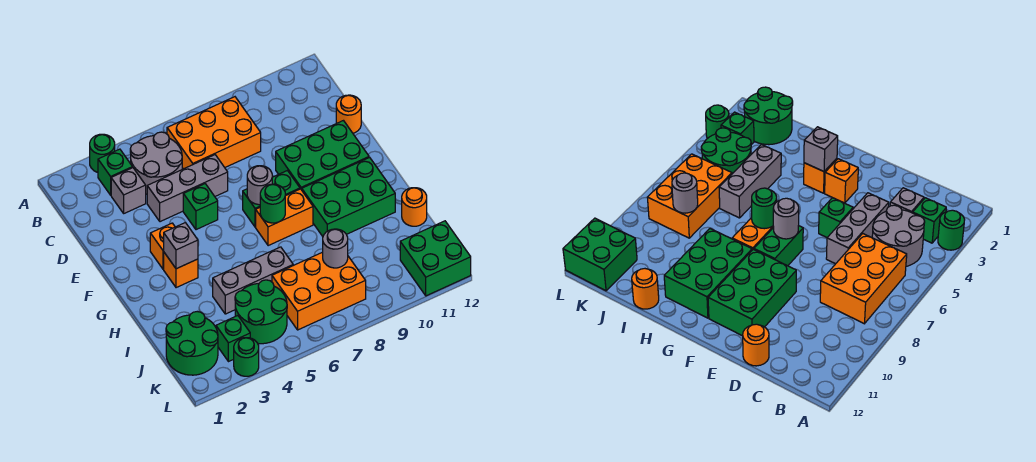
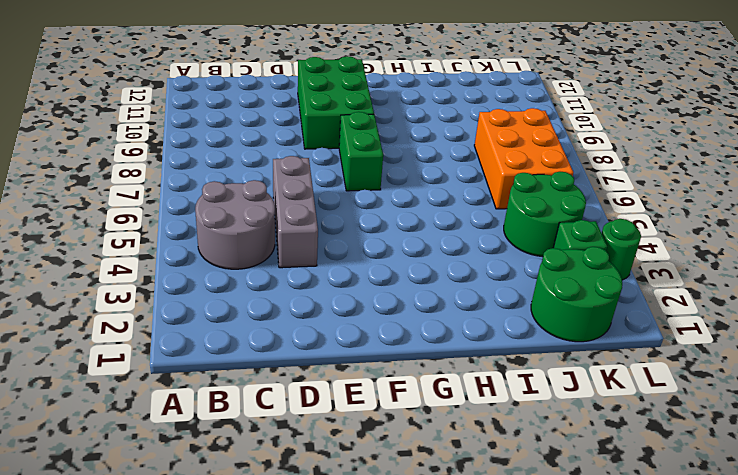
none -> green round brick A3 level 1
none -> green brick B3 level 1
none -> orange brick B6:C8 level 1

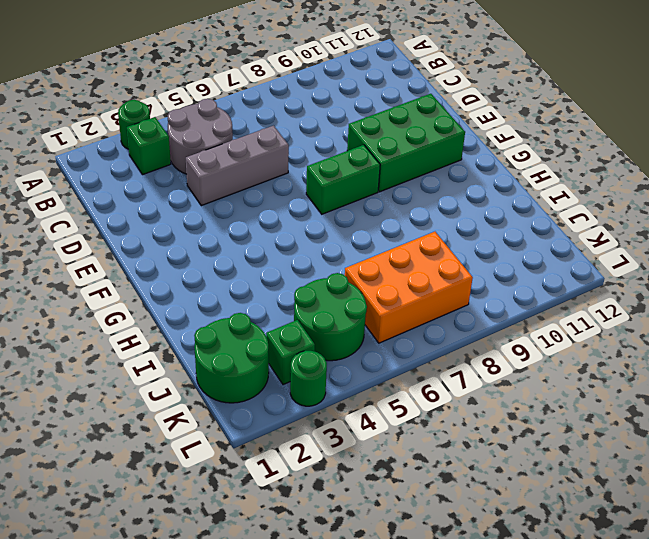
none -> orange brick B6:C8 level 1
none -> grey brick C3 level 1
none -> orange round brick D12 level 1

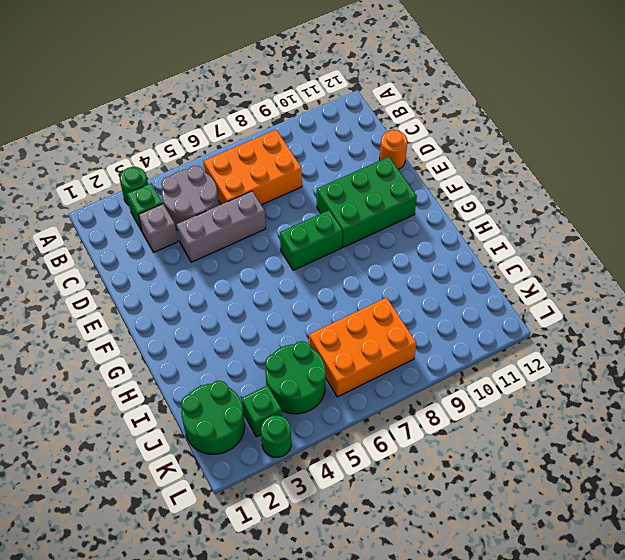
none -> green brick E5 level 1
none -> orange brick F3 level 1
none -> orange brick G3 level 1

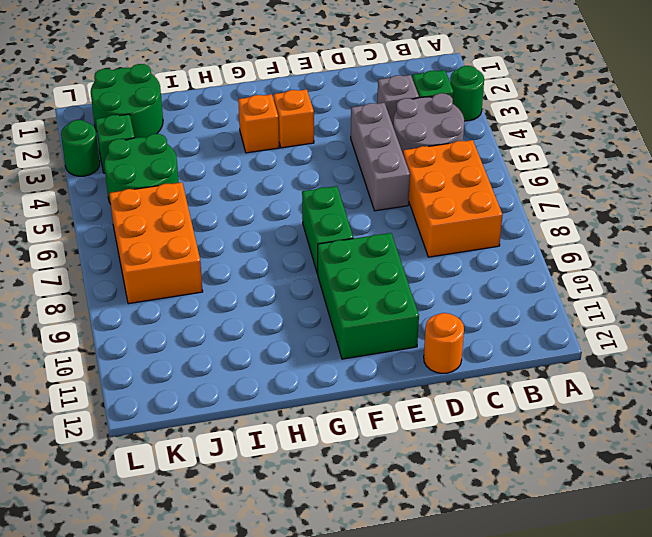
none -> green brick E5 level 1
none -> orange brick G7:G8 level 1
none -> green brick G9:H11 level 1

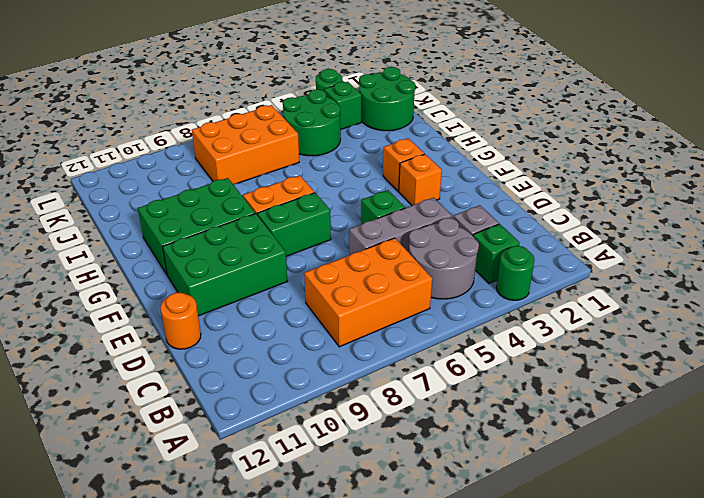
none -> grey brick I4:I6 level 1
none -> orange round brick I12 level 1
none -> green brick K11:L12 level 1

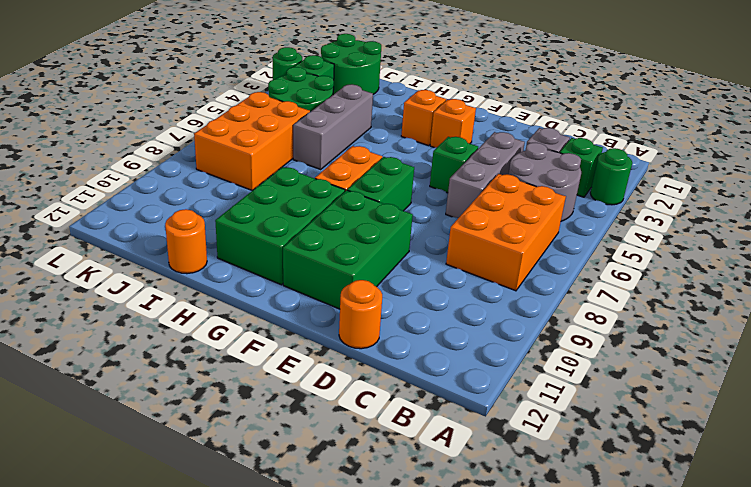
none -> green brick K11:L12 level 1
none -> grey round brick F7 level 2
none -> grey brick G3 level 2

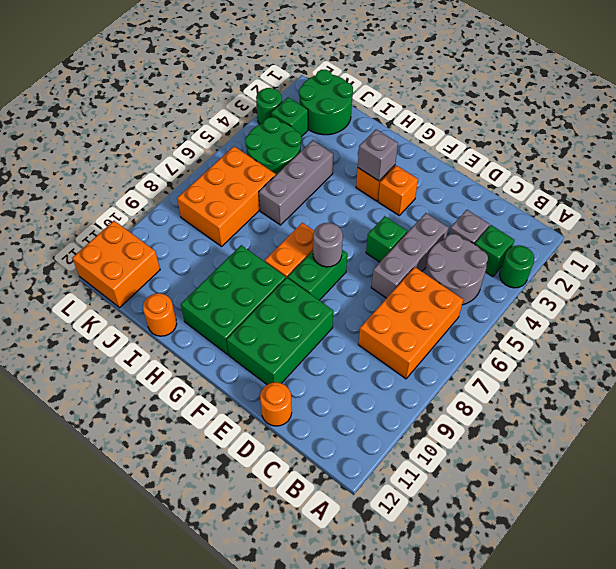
orange brick K11:L12 level 1 -> green brick K11:L12 level 1
none -> green round brick G7 level 2
none -> grey round brick J8 level 2

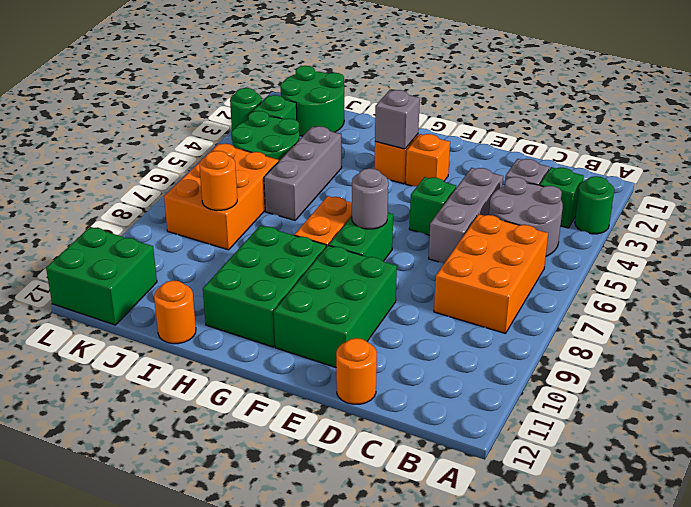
orange round brick J8 level 2 -> grey round brick J8 level 2
none -> green round brick G7 level 2

